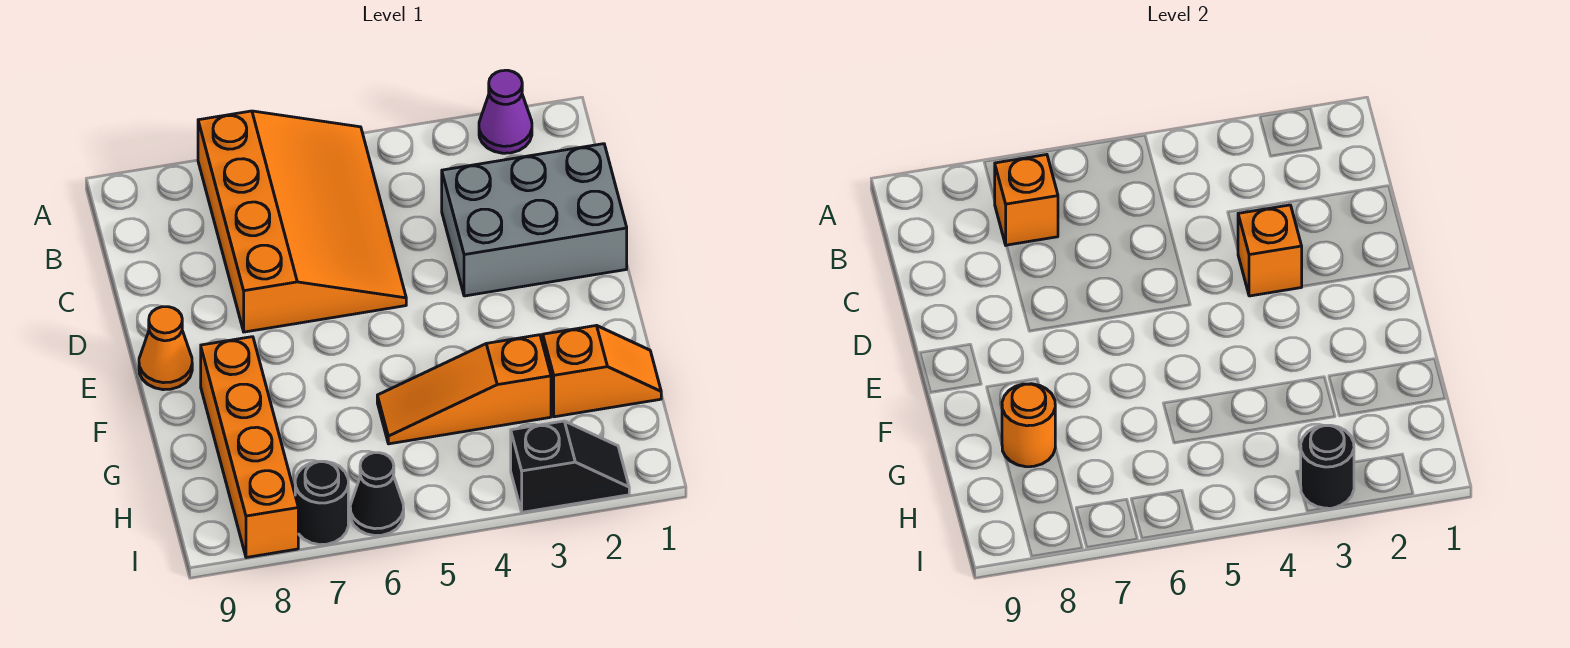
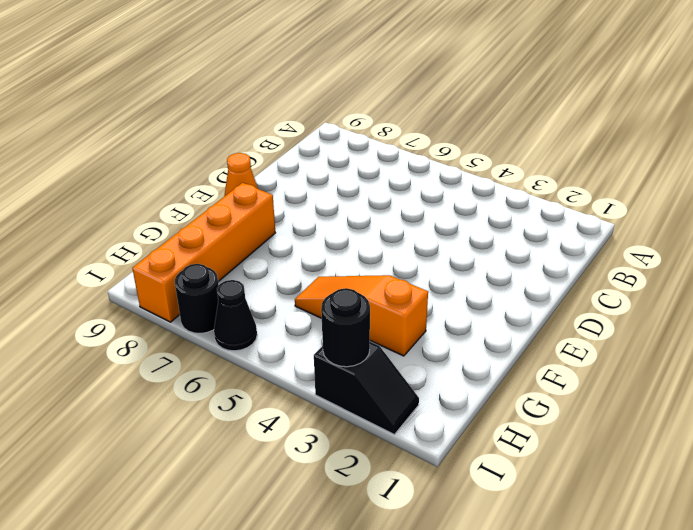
none -> purple cone A2 level 1
none -> orange slope A5:D7 level 1 top 7
none -> grey brick C1:D3 level 1

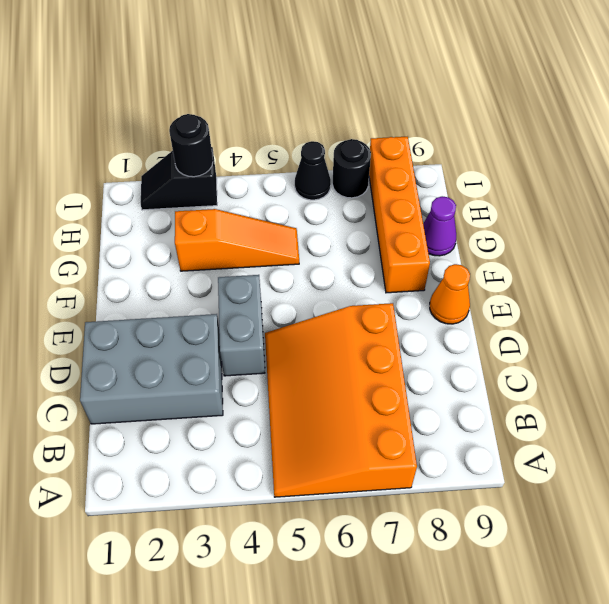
grey brick D4:E4 level 1 -> none
purple cone G9 level 1 -> purple cone A2 level 1
none -> orange slope G1:G2 level 1 top 2
none -> orange brick B7 level 2
none -> orange brick D3 level 2

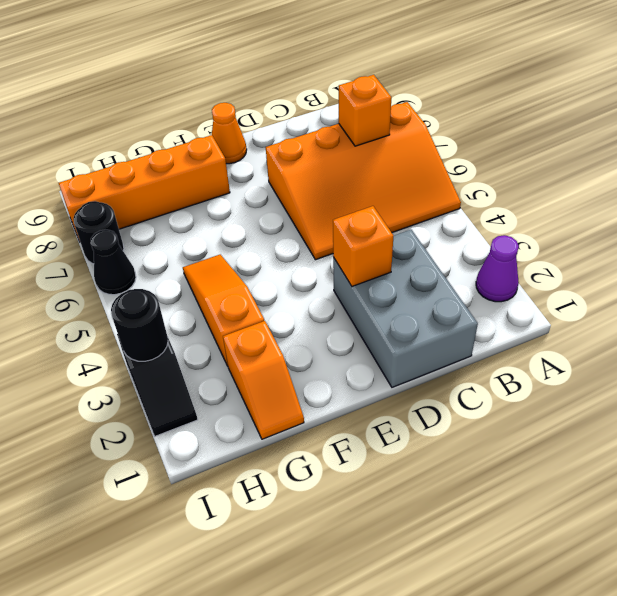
none -> orange round brick G8 level 2

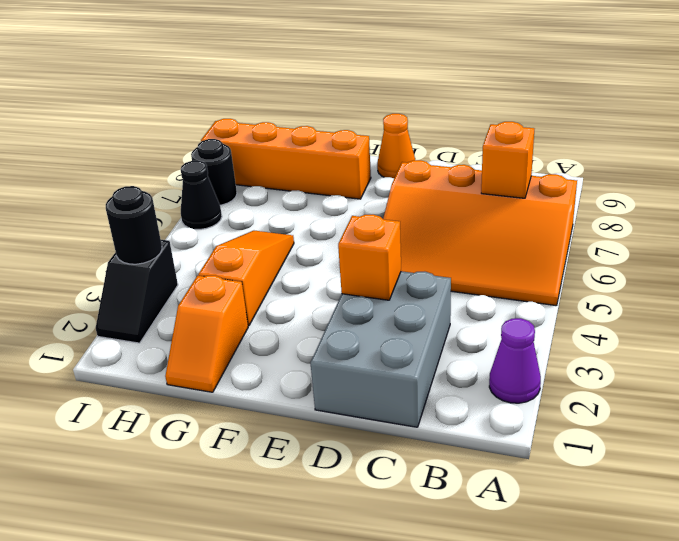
none -> orange round brick G8 level 2

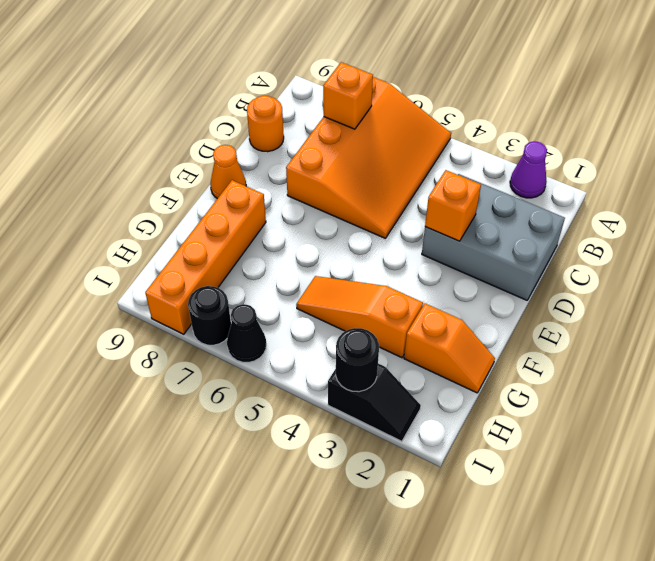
orange round brick C9 level 1 -> orange round brick G8 level 2

